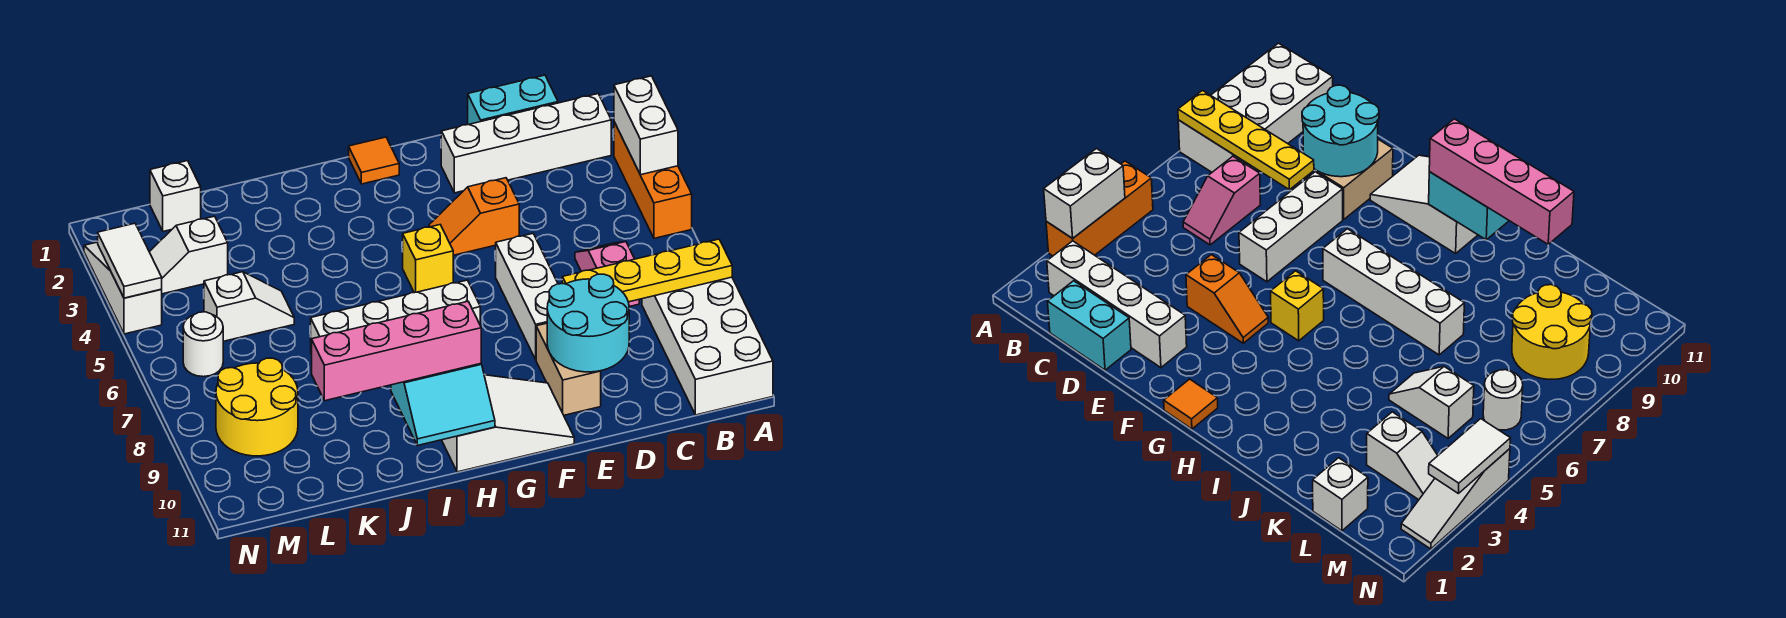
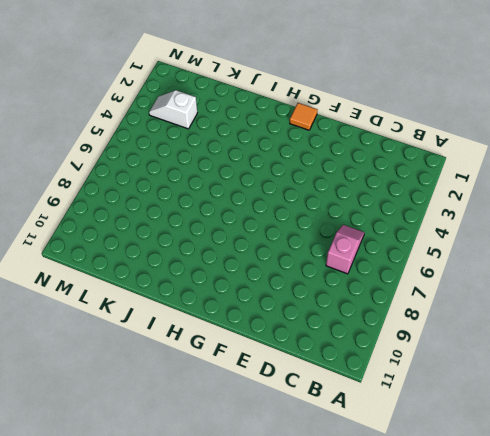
none -> orange brick A3:A5 level 1
none -> white brick A8:B11 level 1
none -> white brick B2:E2 level 1

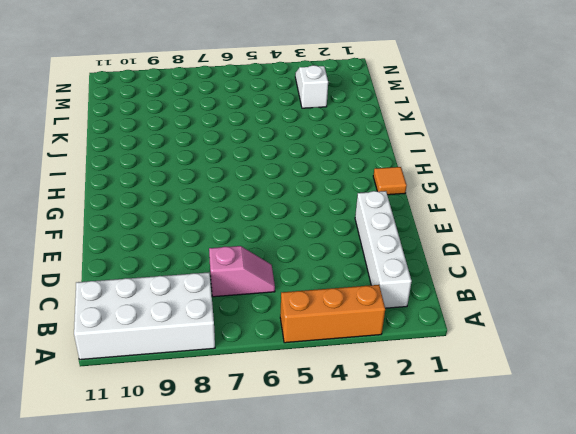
none -> cyan brick C1:D1 level 1
none -> orange slope E4:F4 level 1 top E
none -> white brick E6:E8 level 1

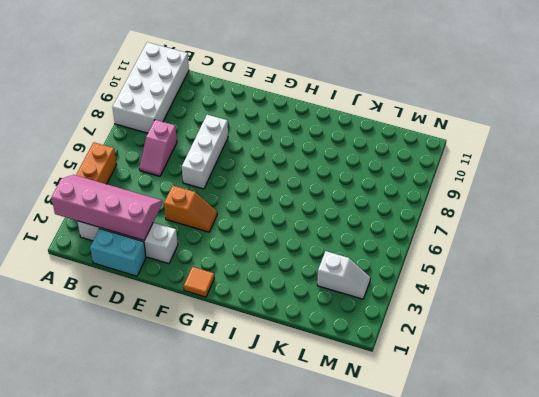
pink slope A2:D3 level 2 top 2 -> white brick A3:A4 level 2
none -> tan brick E9:E10 level 1
none -> white slope F10:H11 level 1 top H
none -> yellow brick G5 level 1

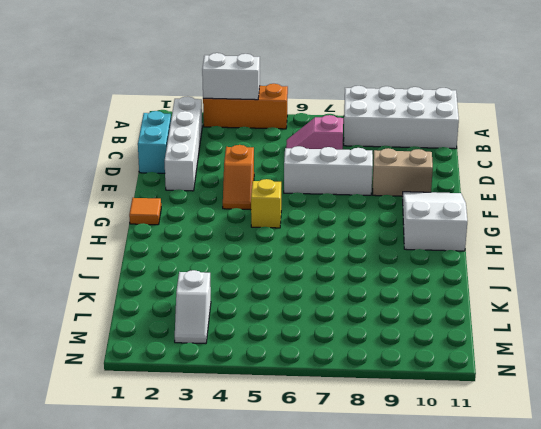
none -> white brick G7:J7 level 1
none -> white slope K5:L5 level 1 top L
none -> white brick L1 level 1

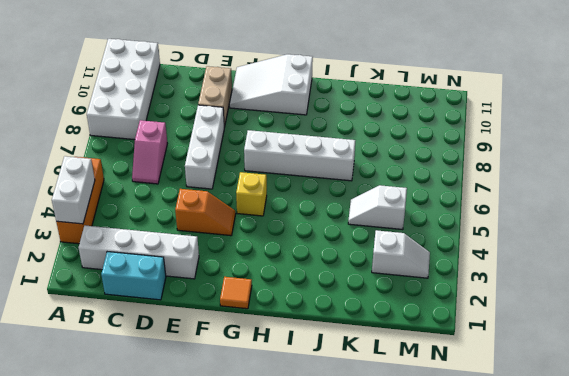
none -> white brick L1 level 1
none -> yellow round brick L8:M9 level 1
none -> white round brick M6 level 1

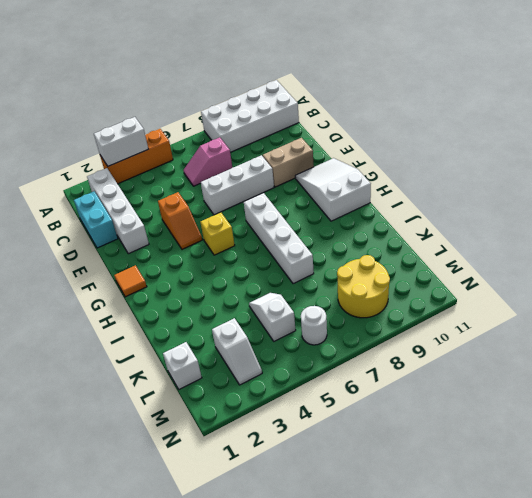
none -> white slope N2:N4 level 1 top 4
none -> yellow plate A8:D8 level 2
none -> cyan round brick D9:E10 level 2

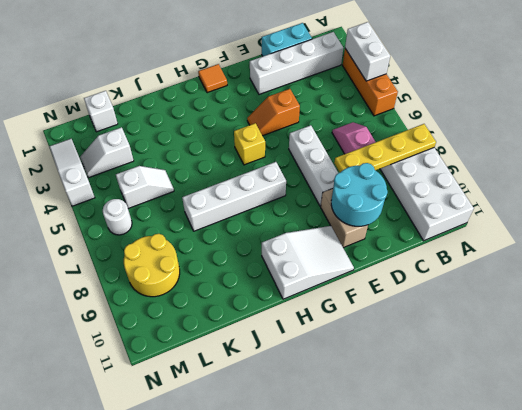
none -> cyan slope H10:I11 level 2 top 10
none -> white tile N3:N4 level 2
none -> pink brick H10:K10 level 3

